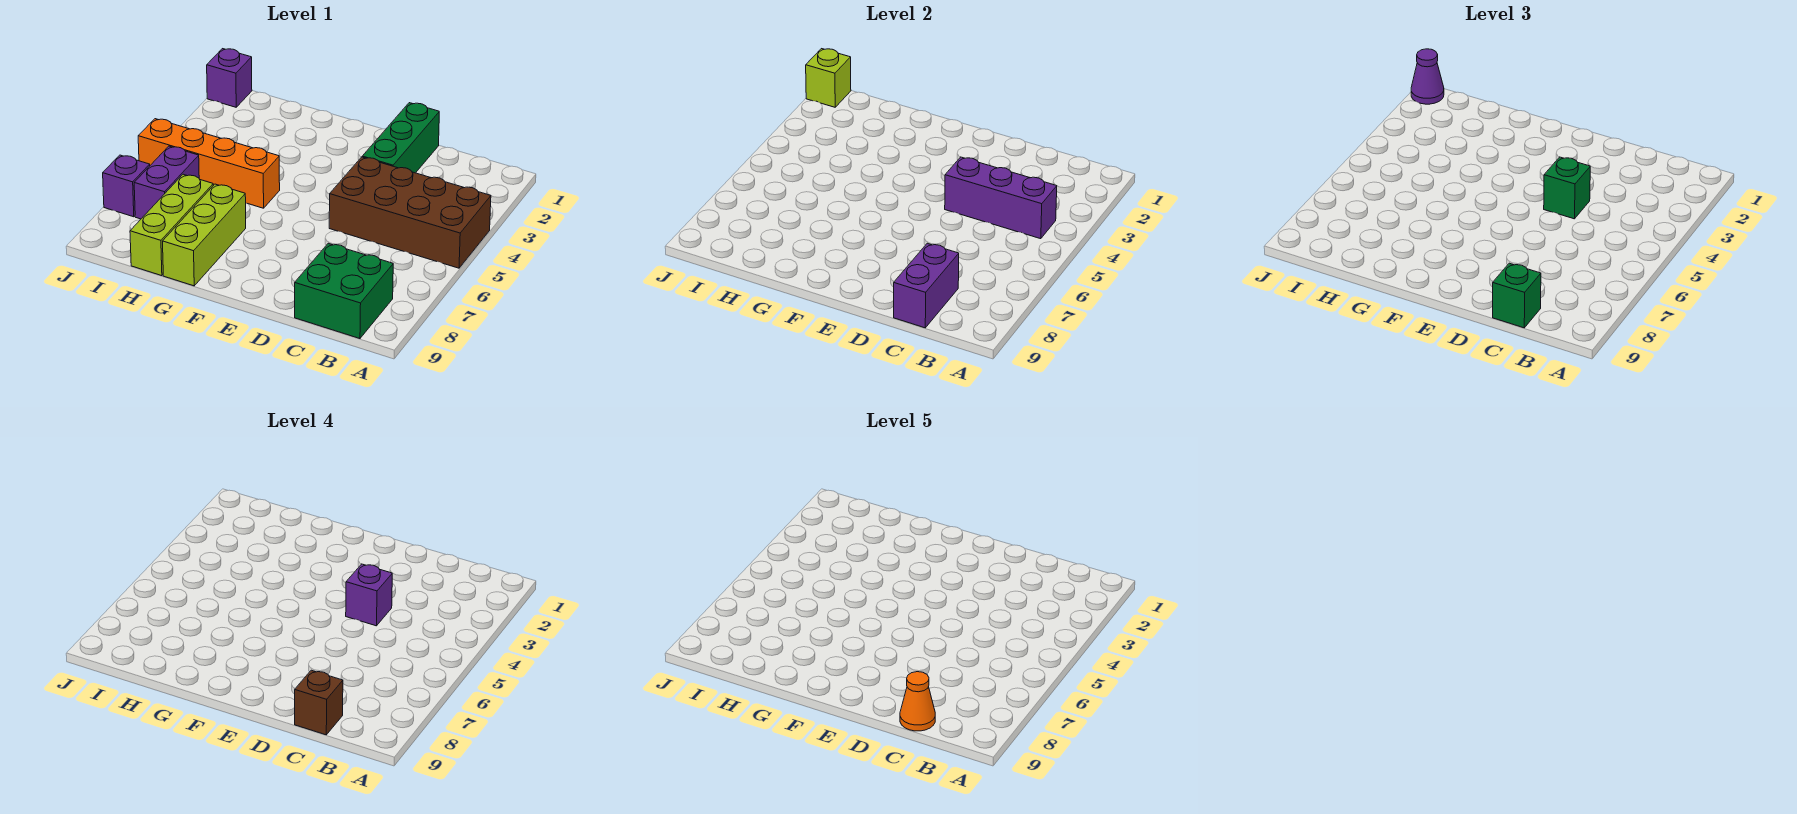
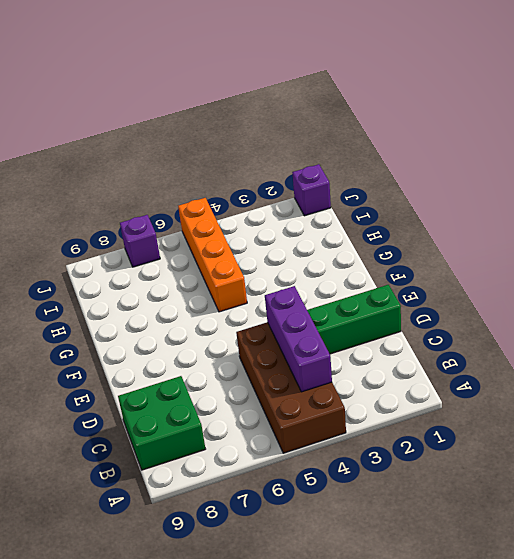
none -> lime brick G7:G9 level 1
none -> lime brick H7:H9 level 1
none -> purple brick I6:I7 level 1

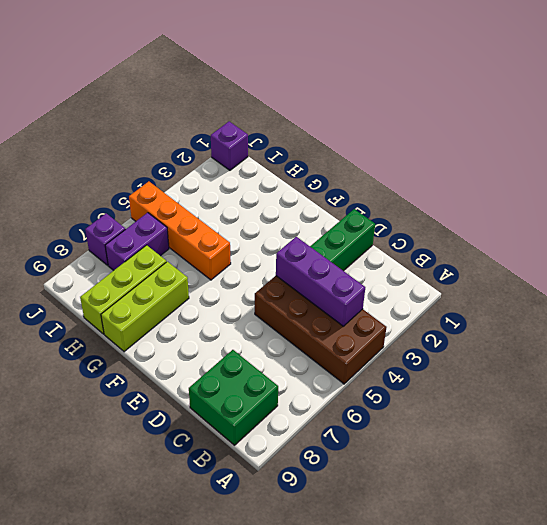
none -> purple brick C8:C9 level 2
none -> lime brick J1 level 2
none -> green brick C9 level 3

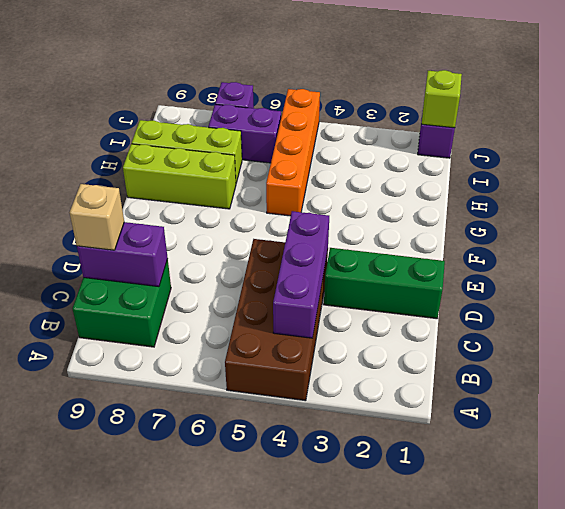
tan brick C9 level 3 -> green brick C9 level 3
none -> green brick D4 level 3
none -> purple cone J1 level 3
none -> brown brick C9 level 4

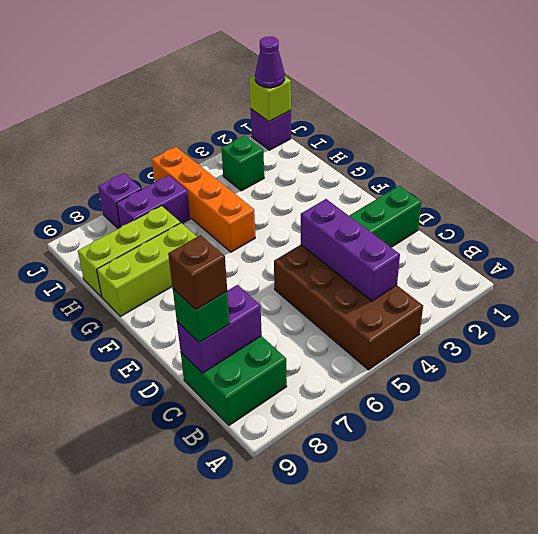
green brick I3 level 1 -> green brick D4 level 3
none -> purple brick D4 level 4
none -> orange cone C9 level 5

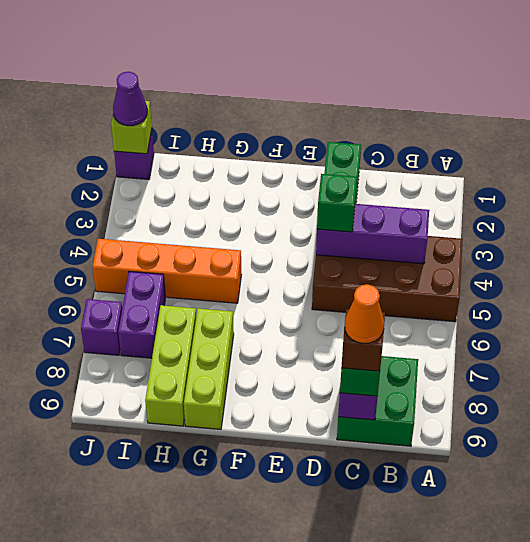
none -> purple brick D4 level 4

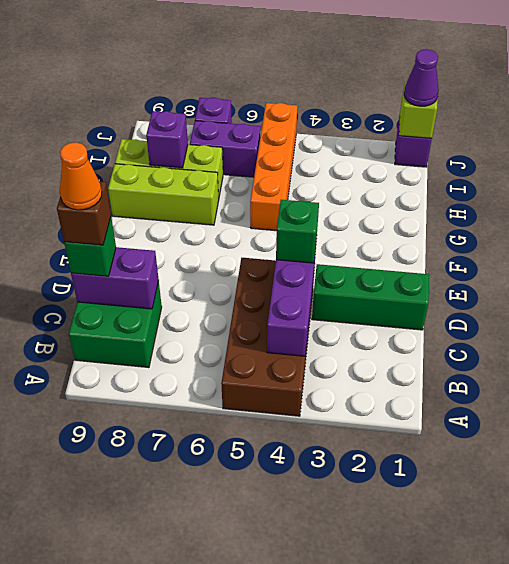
purple brick H8 level 2 -> purple brick D4 level 4

